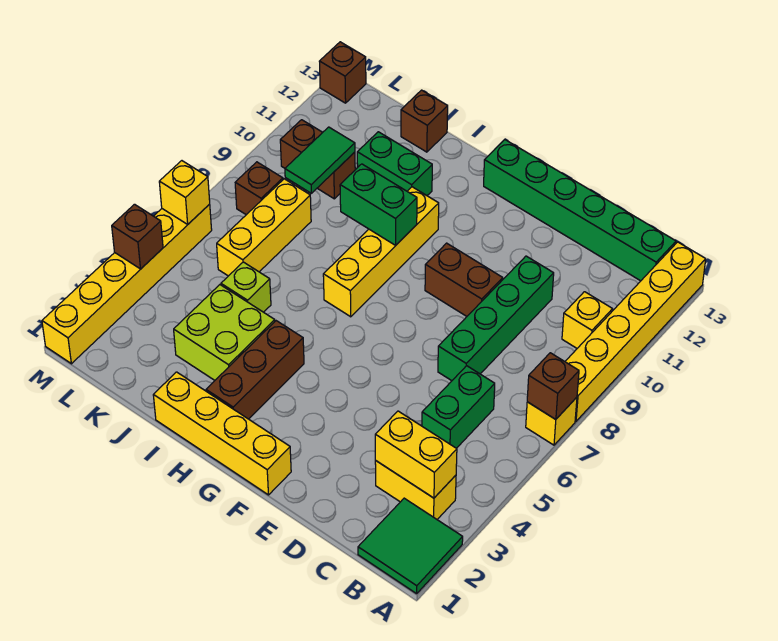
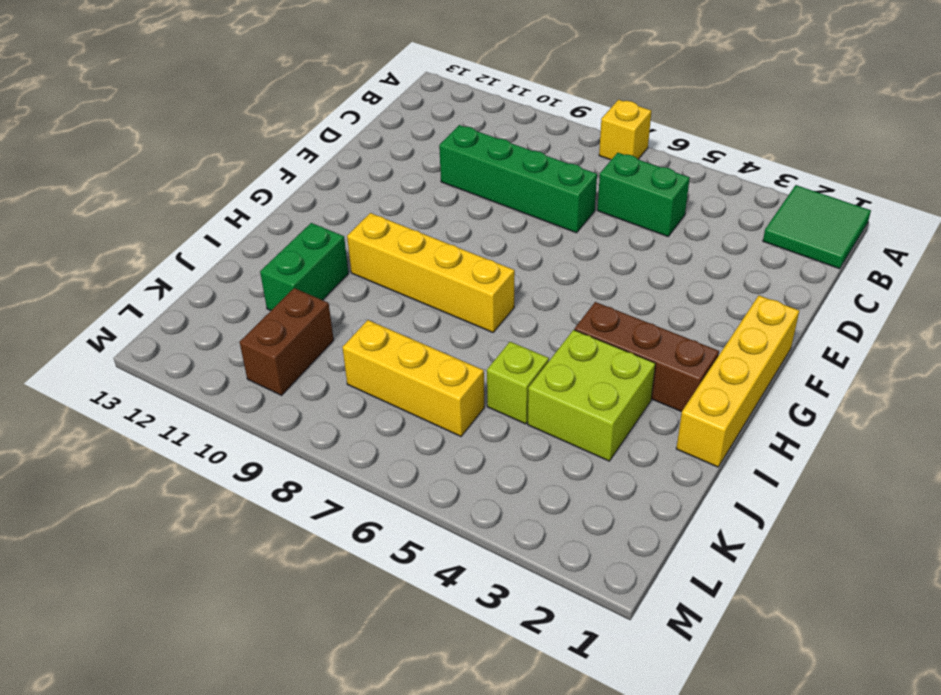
none -> yellow brick A8:A13 level 1
none -> yellow brick B3:C3 level 1
none -> yellow brick B10 level 1

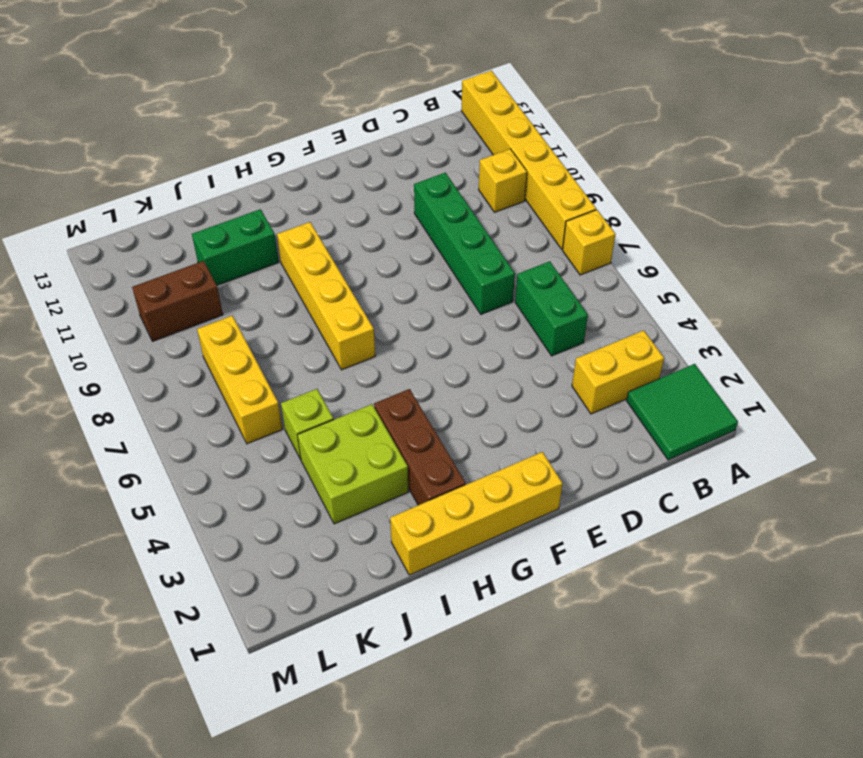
none -> green brick B13:G13 level 1
none -> brown brick E9:F9 level 1
none -> brown brick J13 level 1

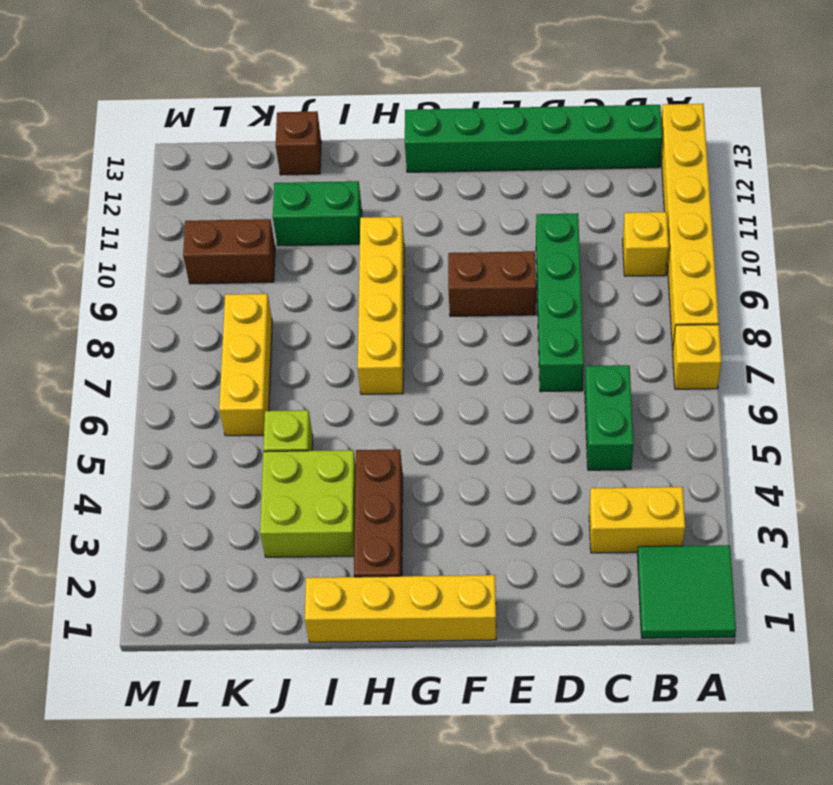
none -> brown brick L8 level 1
none -> yellow brick M1:M6 level 1
none -> brown brick M13 level 1

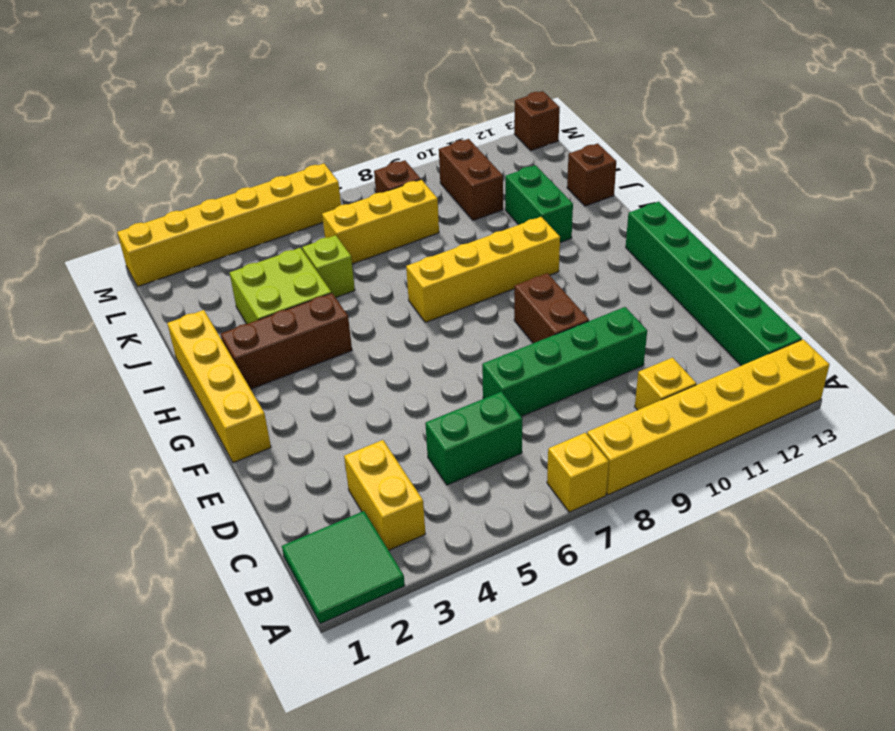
none -> brown brick A7 level 2
none -> yellow brick B3:C3 level 2
none -> green brick H9:I9 level 2

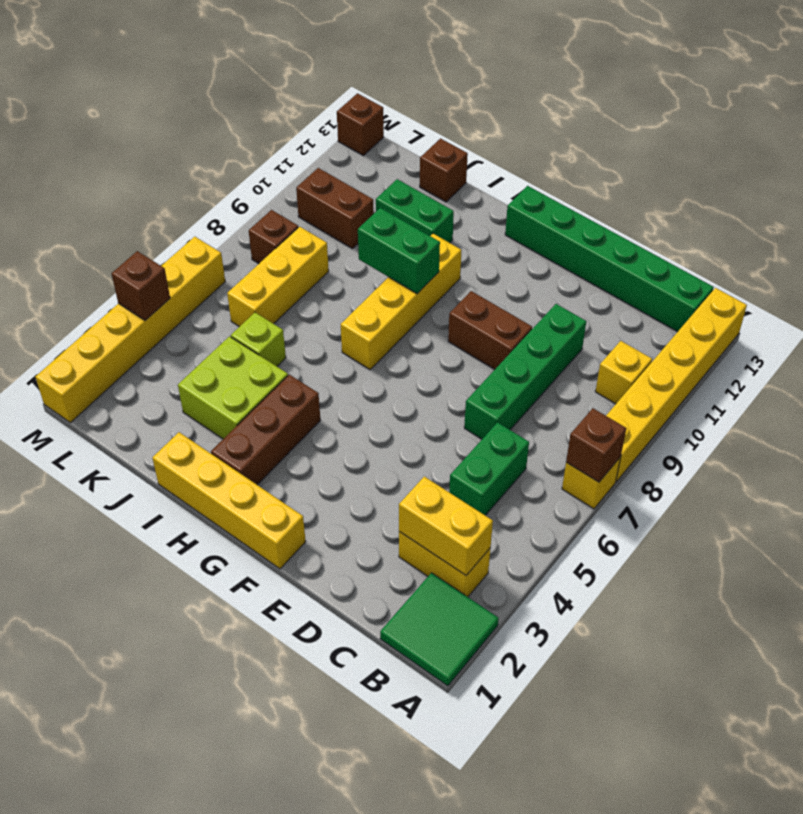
none -> green tile K9:K10 level 2
none -> yellow brick M6 level 2

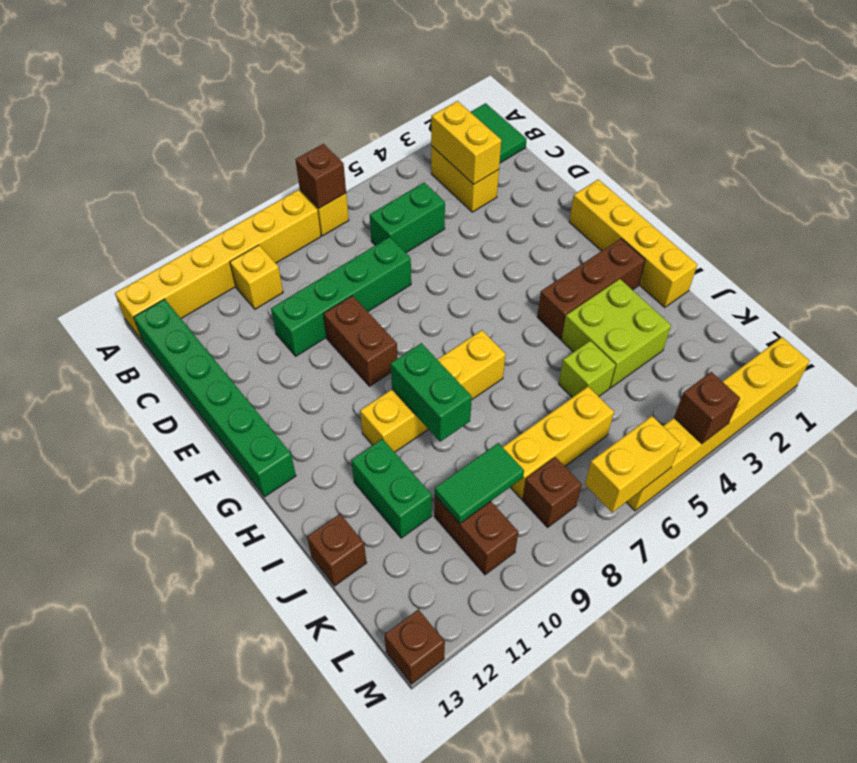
yellow brick M6:M7 level 2 -> yellow brick M6 level 2

